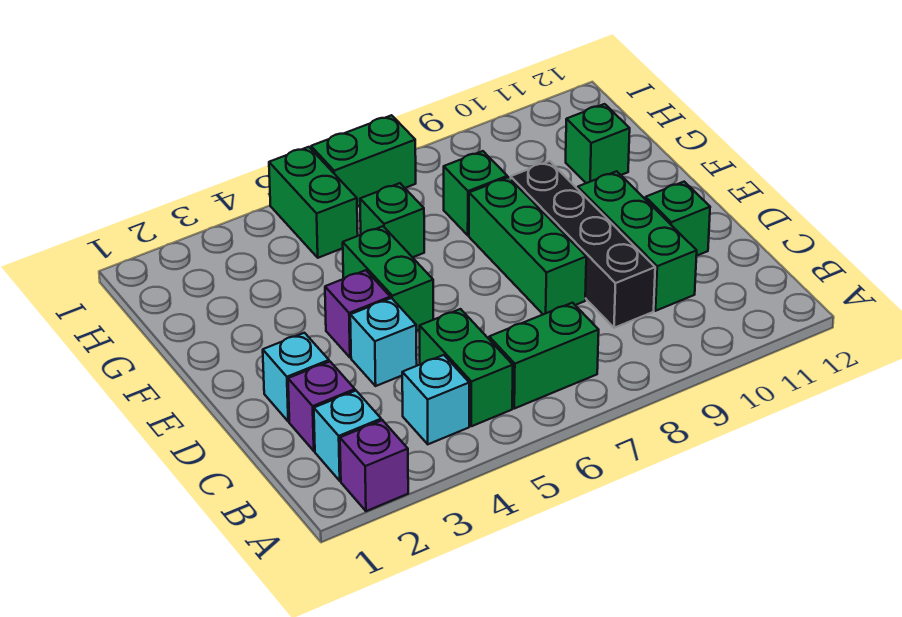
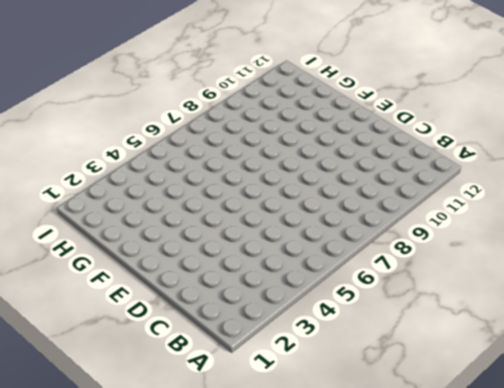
none -> purple brick A2 level 1
none -> cyan brick B2 level 1
none -> cyan brick B4 level 1

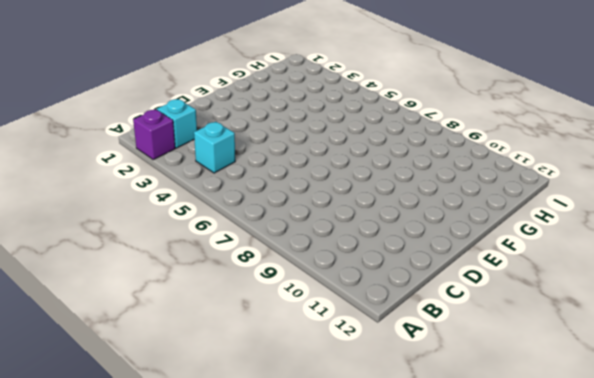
none -> green brick B5:C5 level 1
none -> green brick B6:B7 level 1
none -> purple brick C2 level 1

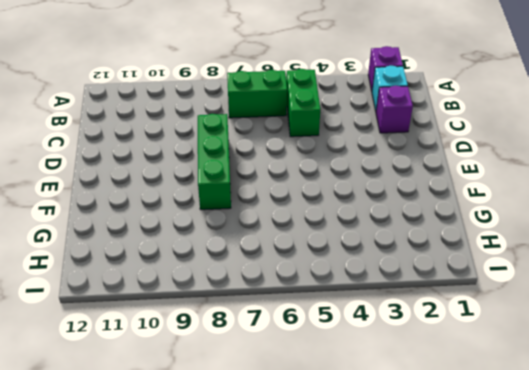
none -> cyan brick B4 level 1
none -> black brick C9:F9 level 1
none -> green brick C10:E10 level 1

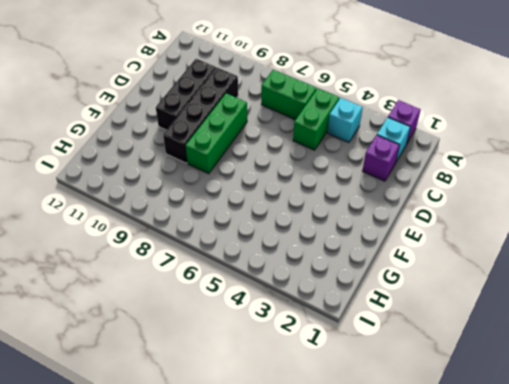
black brick C10:E10 level 1 -> green brick C10:E10 level 1
none -> cyan brick D2 level 1
none -> cyan brick D4 level 1
none -> green brick D11 level 1

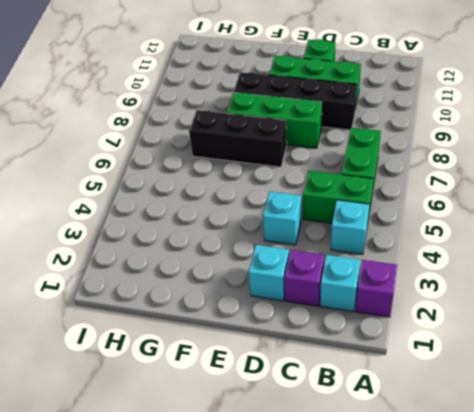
black brick E7:G7 level 1 -> none
none -> purple brick E4 level 1
none -> green brick E5:F5 level 1
none -> green brick G6 level 1

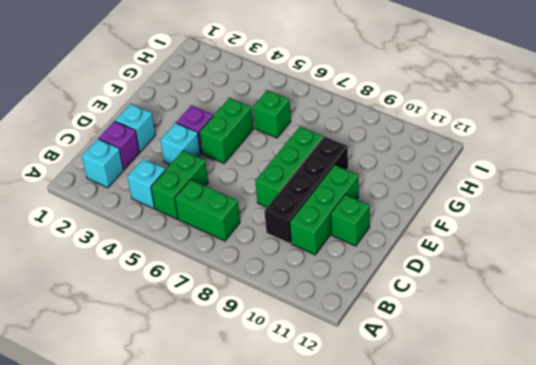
none -> purple brick A2 level 1
none -> green brick G8 level 1
none -> green brick G11 level 1

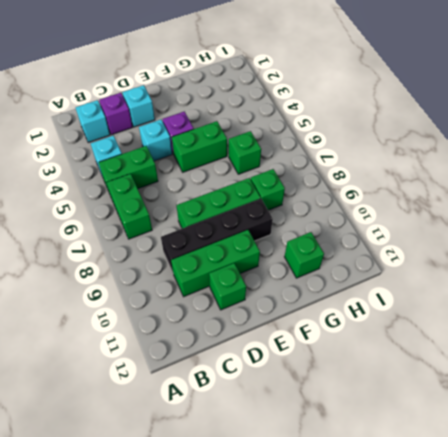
none -> purple brick A2 level 1
none -> green brick H5:I5 level 1
none -> green brick I6:I7 level 1

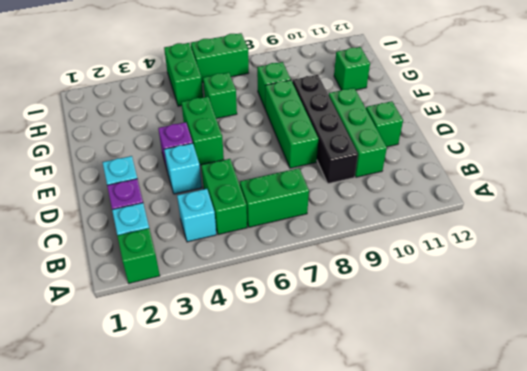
green brick A2 level 1 -> purple brick A2 level 1

